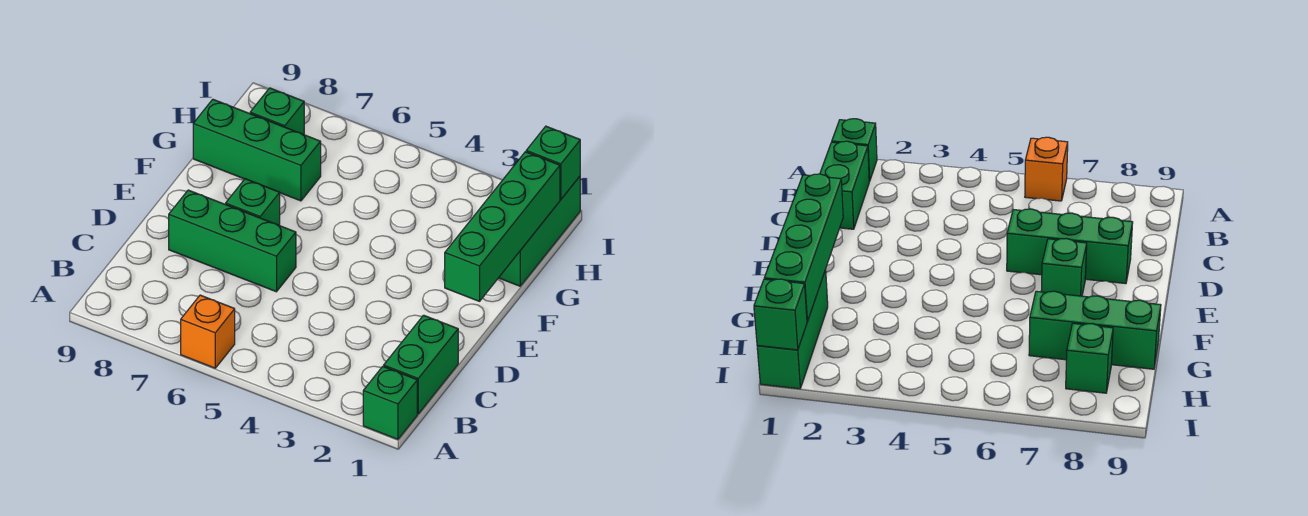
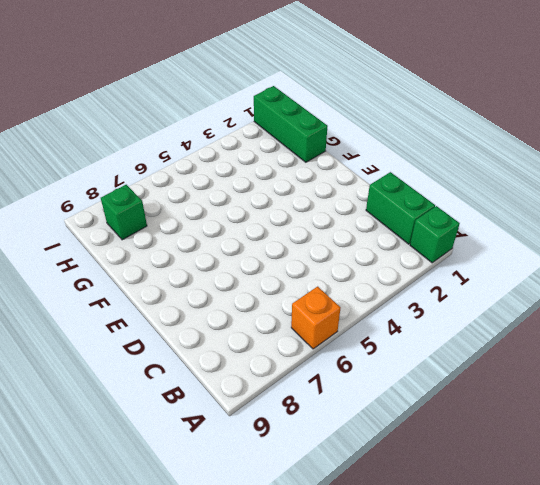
none -> green brick D6:D8 level 1
none -> green brick E7 level 1

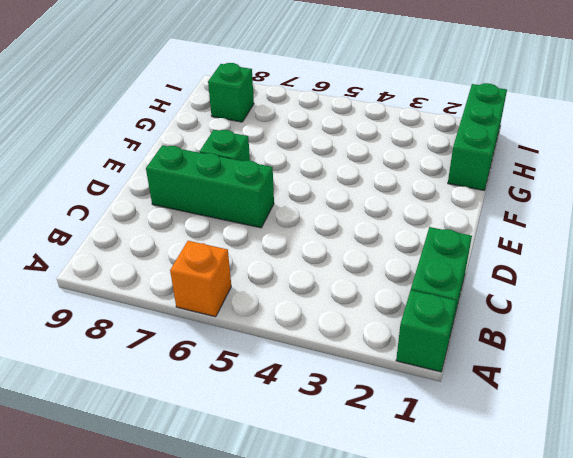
none -> green brick G7:G9 level 1
none -> green brick E1:H1 level 2

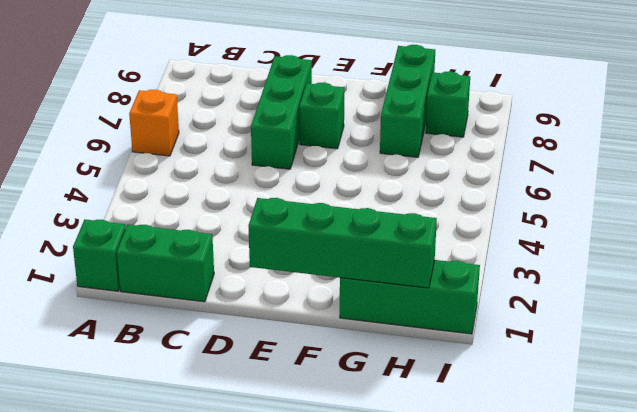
none -> green brick I1 level 2

